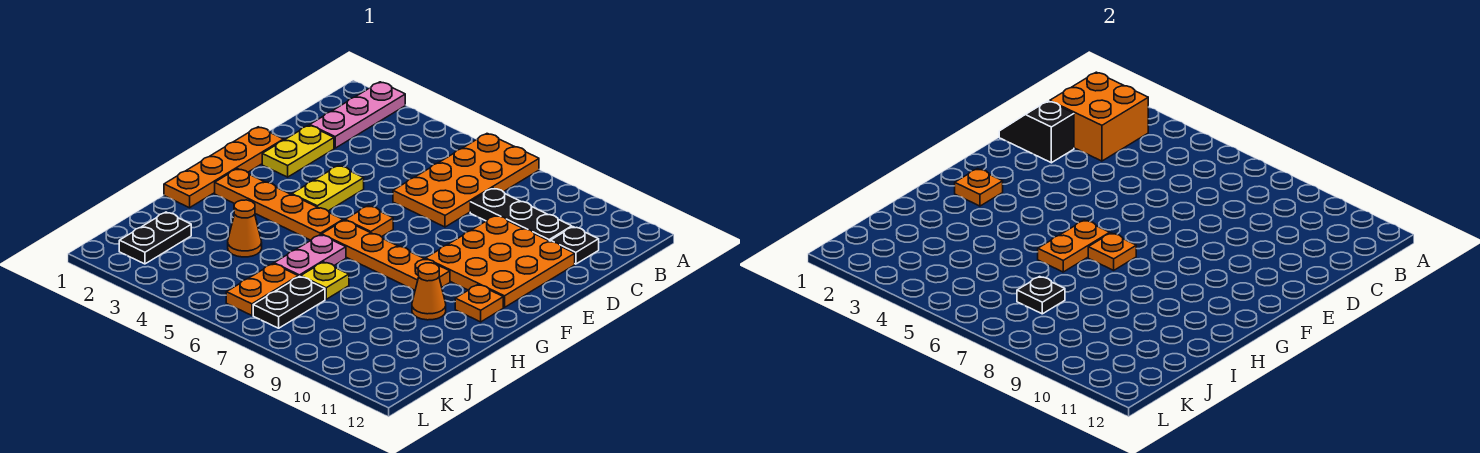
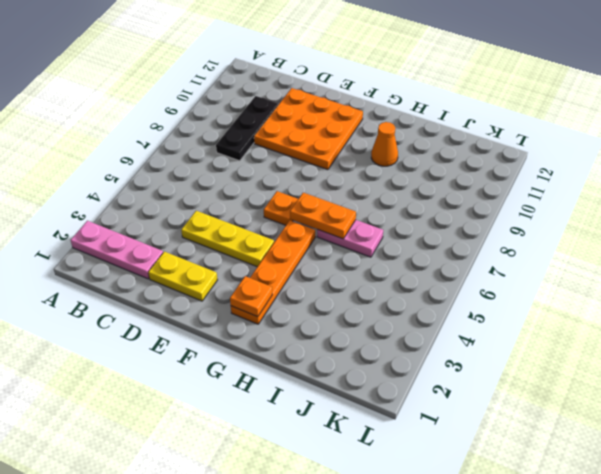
yellow plate D4:F4 level 1 -> yellow plate E4:F4 level 1
none -> orange plate A6:D7 level 1
none -> black plate C11 level 1
none -> orange plate E1:H1 level 1

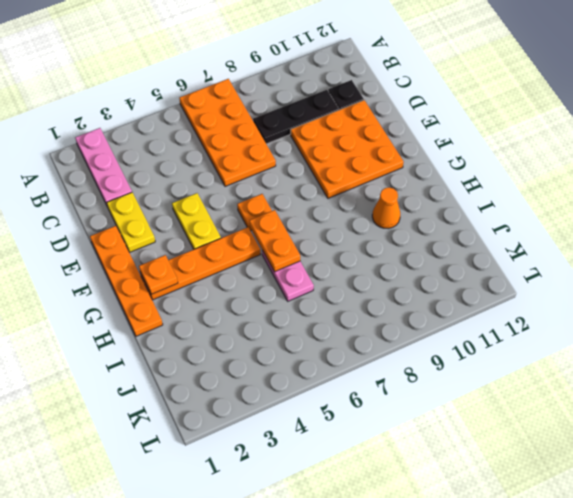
none -> orange plate G6:G9 level 1
none -> orange plate G11 level 1
none -> orange cone I4 level 1

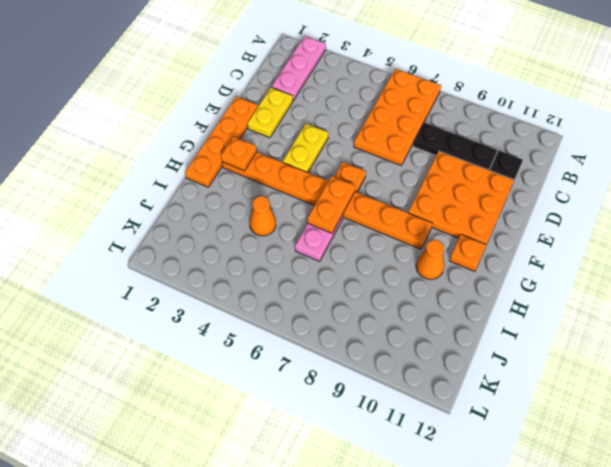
none -> yellow plate I7 level 1
none -> black plate J2:K2 level 1
none -> orange plate J6:K6 level 1

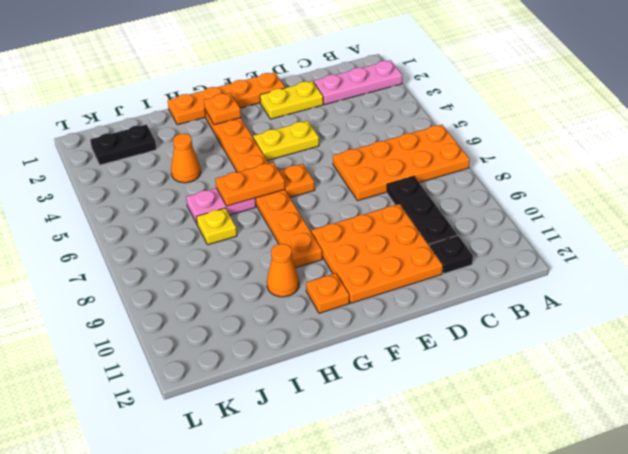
none -> orange plate J6:K6 level 1
none -> black plate J7:K7 level 1
none -> orange brick B2:C3 level 2

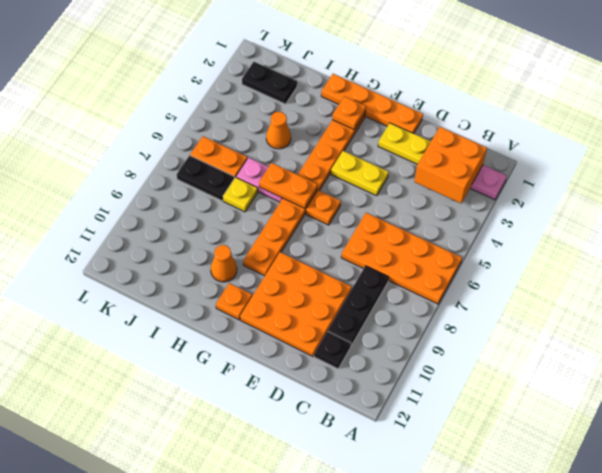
none -> black slope D1:D2 level 2 top 2
none -> orange plate G7 level 2
none -> black plate J7 level 2

